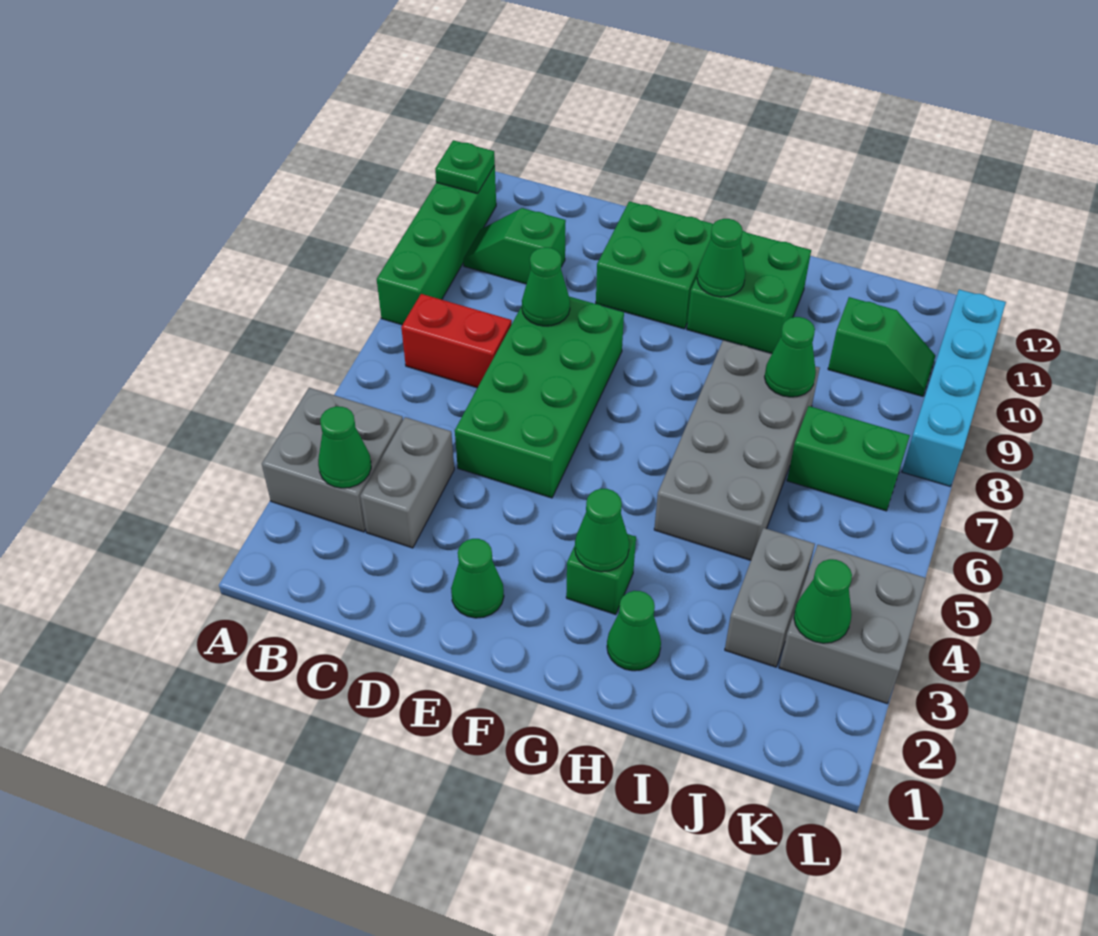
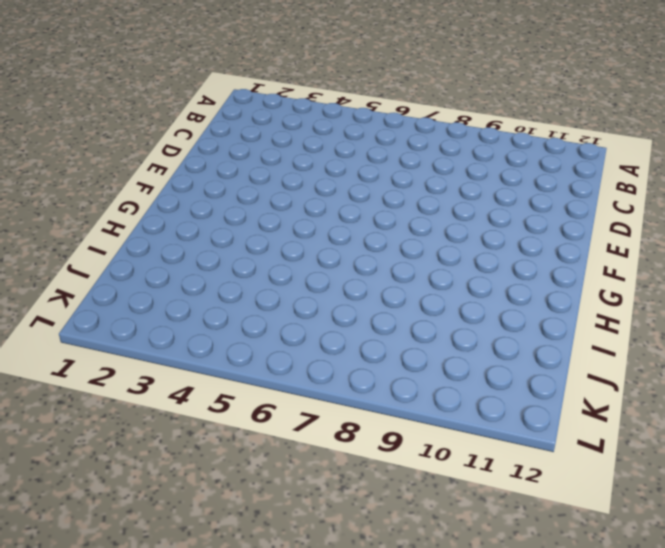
none -> grey brick A3:B4 level 1
none -> green brick A8:A11 level 1
none -> red brick B7:C7 level 1

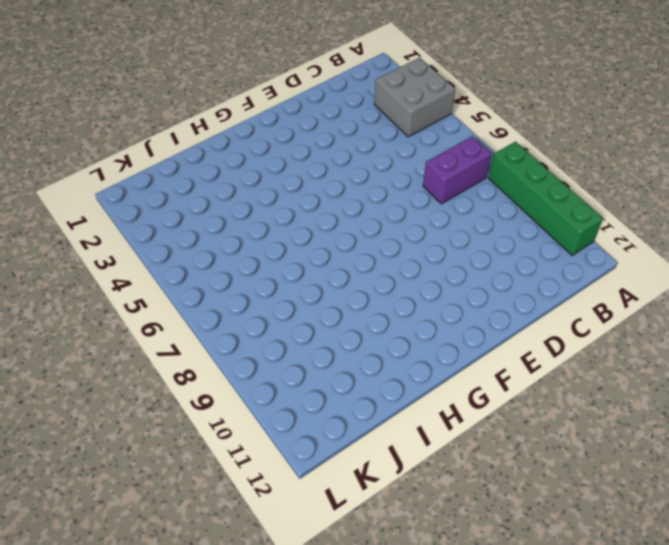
purple brick B7:C7 level 1 -> red brick B7:C7 level 1
none -> green slope B10:C10 level 1 top C
none -> grey brick C3:C4 level 1
none -> green brick D5:E8 level 1

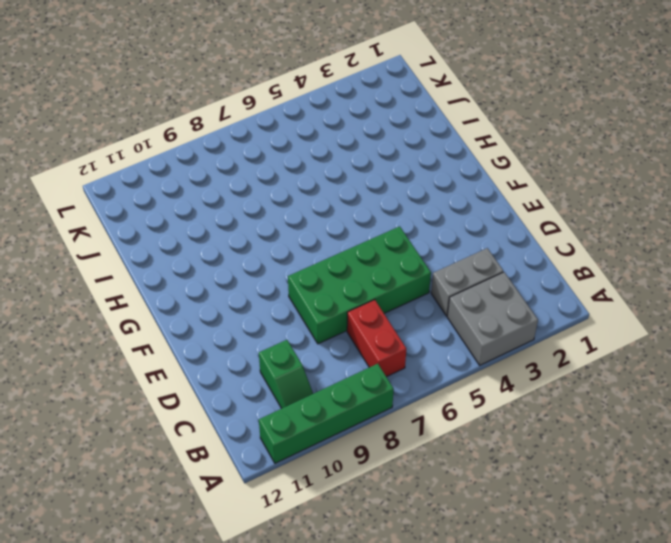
none -> green cone E2 level 1
none -> green brick E10:F11 level 1
none -> green brick G3 level 1

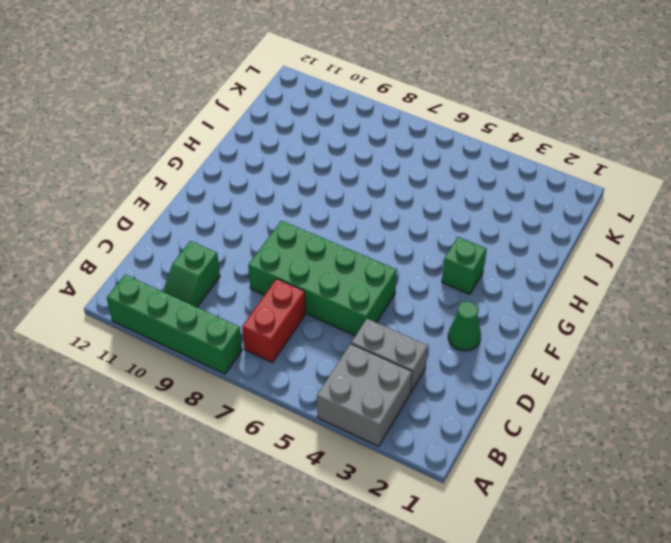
none -> green brick E10:F11 level 1
none -> green brick G10:H11 level 1
none -> green cone H2 level 1

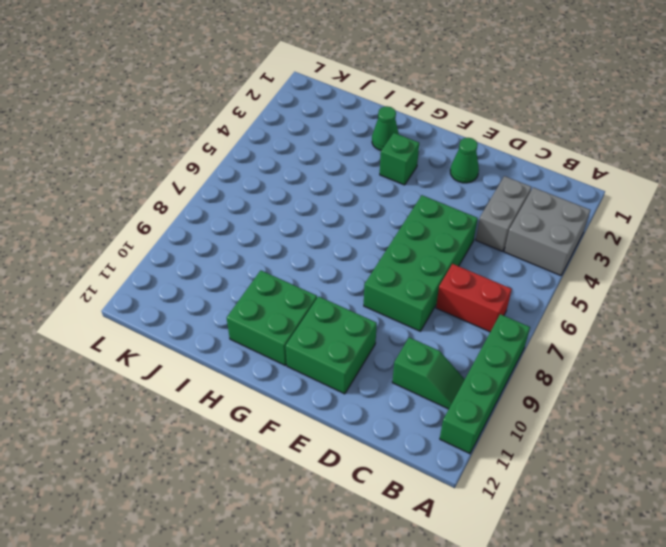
none -> grey brick H5:I8 level 1
none -> grey brick J3:J4 level 1
none -> green brick J7:K7 level 1

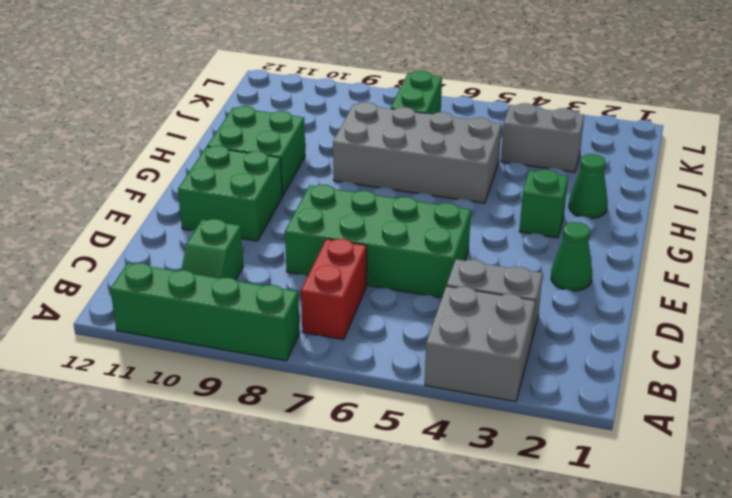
none -> green slope J10:K10 level 1 top J
none -> grey brick K3:L4 level 1
none -> cyan brick L8:L11 level 1

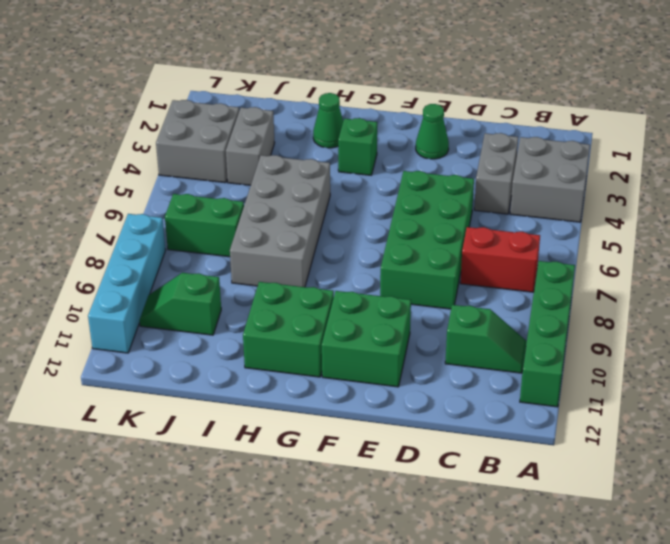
none -> green plate A11 level 2
none -> green cone B3 level 2
none -> green cone D8 level 2

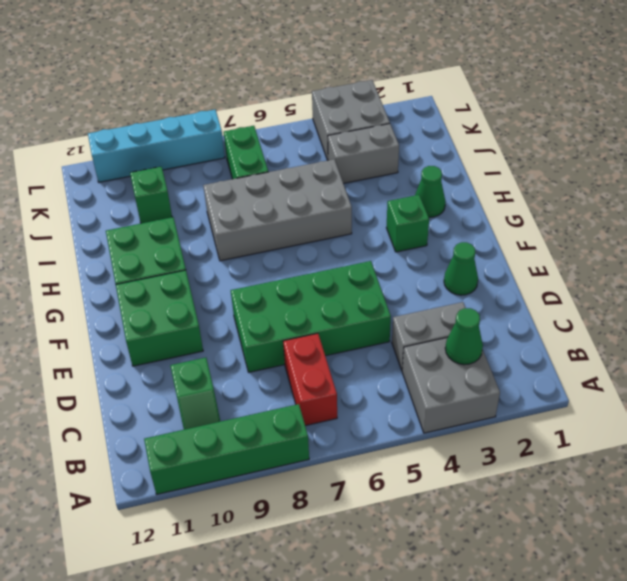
none -> green plate A11 level 2
none -> green cone D8 level 2
none -> green cone G3 level 2

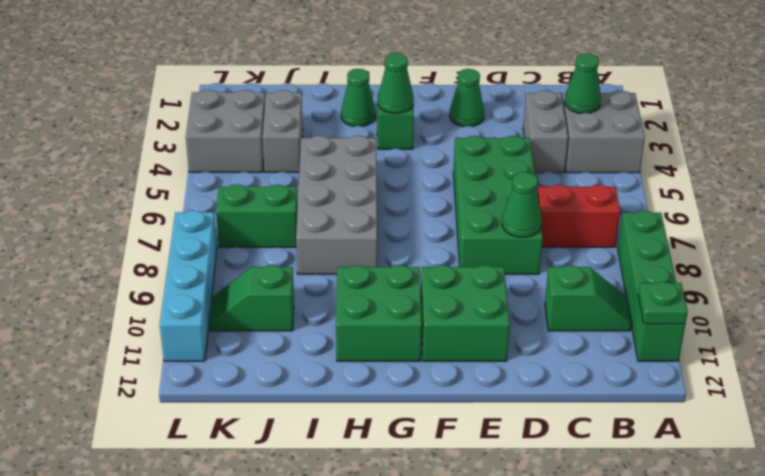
none -> green cone G10 level 2
none -> green cone I8 level 2
none -> green cone K3 level 2

